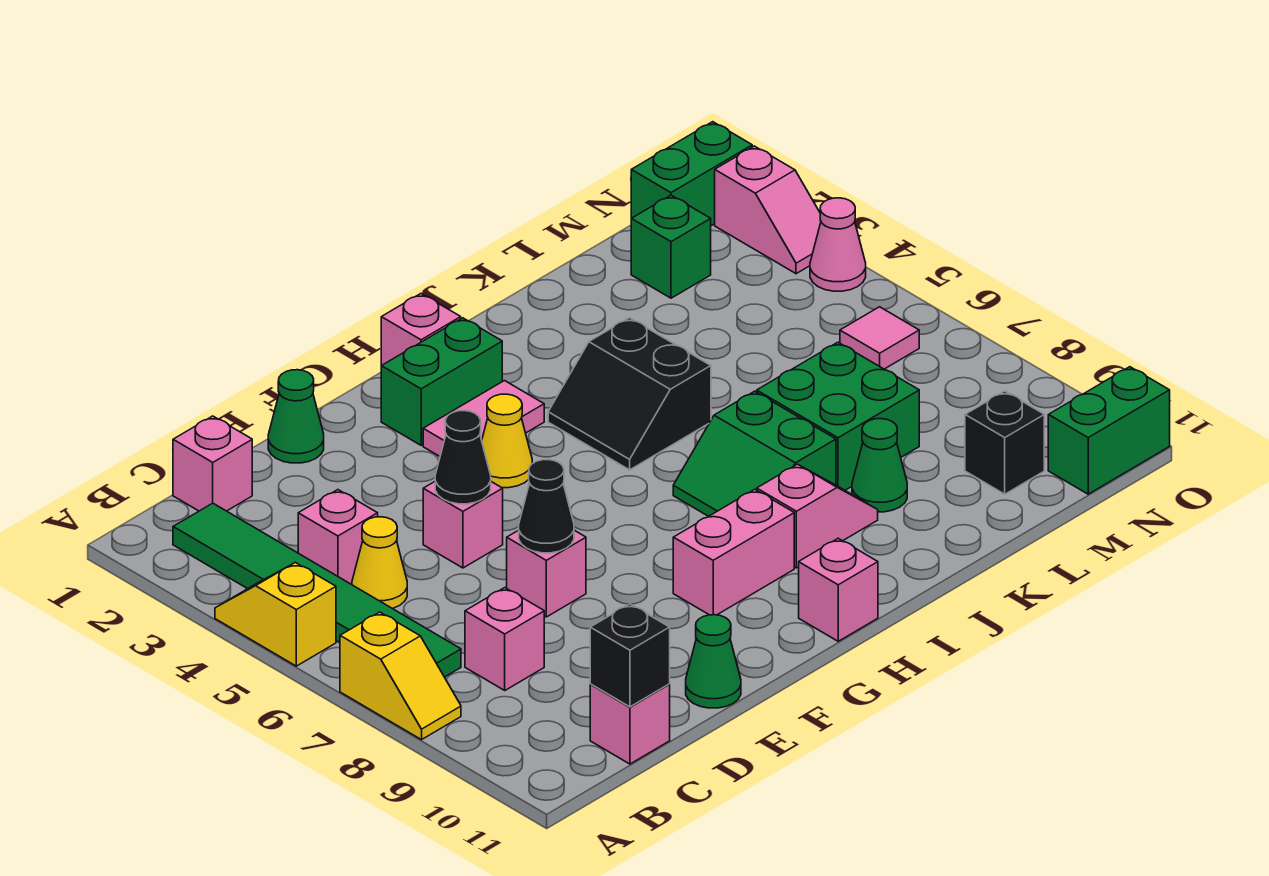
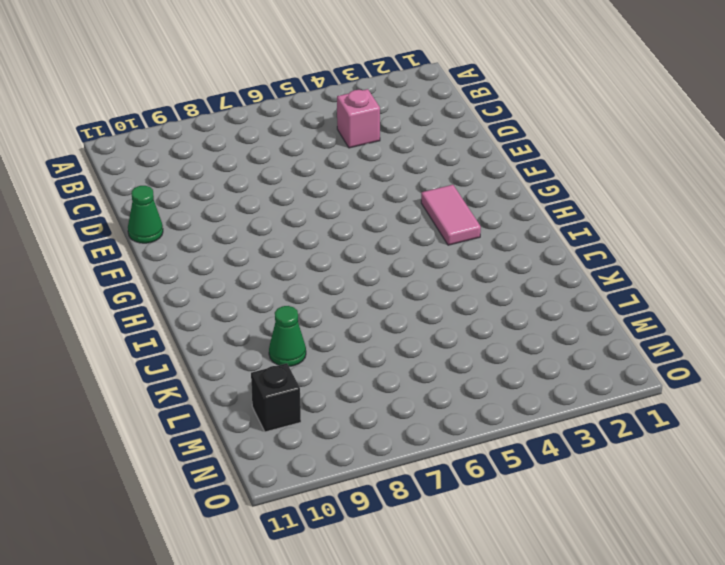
none -> yellow slope A4:A5 level 1 top 5
none -> yellow slope A7:A8 level 1 top 7
none -> green tile B2:B7 level 1
none -> pink brick C1 level 1

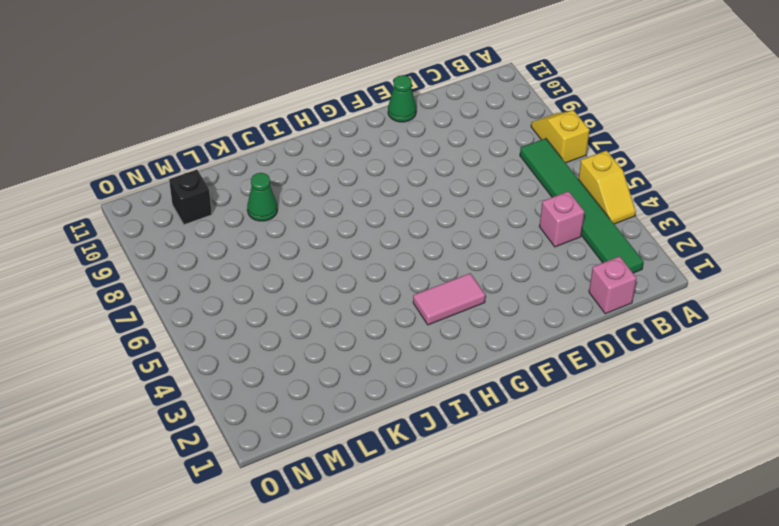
none -> yellow cone C5 level 1
none -> pink brick C8 level 1
none -> pink brick C11 level 1
none -> green cone E1 level 1

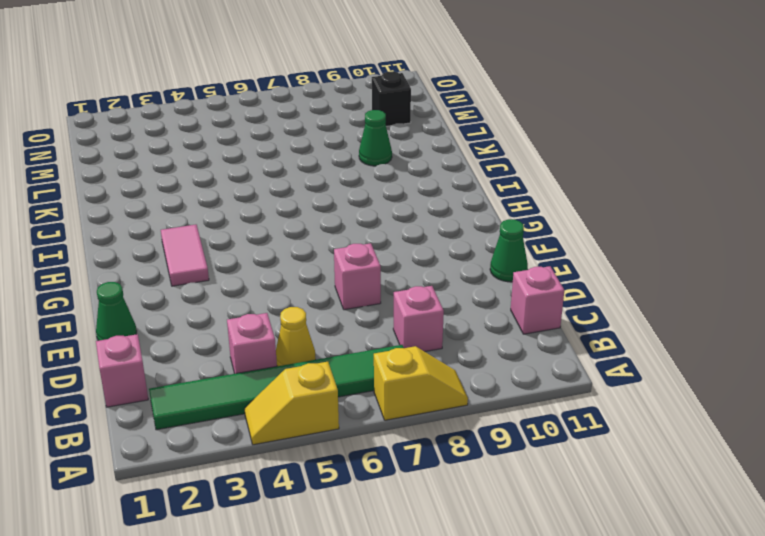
none -> pink brick E5 level 1
none -> green brick G2:H2 level 1
none -> yellow cone G4 level 1
none -> pink brick G9:H9 level 1

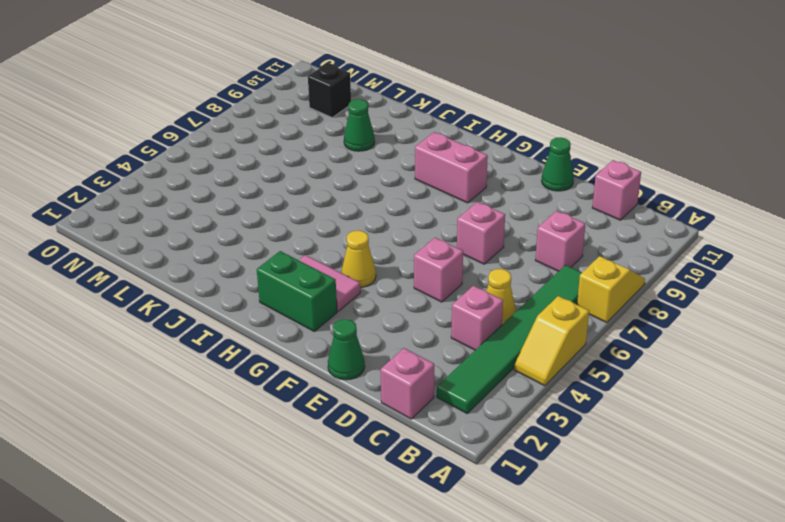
none -> pink brick H1 level 1
none -> pink brick H11 level 1
none -> black slope I4:J5 level 1 top J
none -> green slope I7:J8 level 1 top J

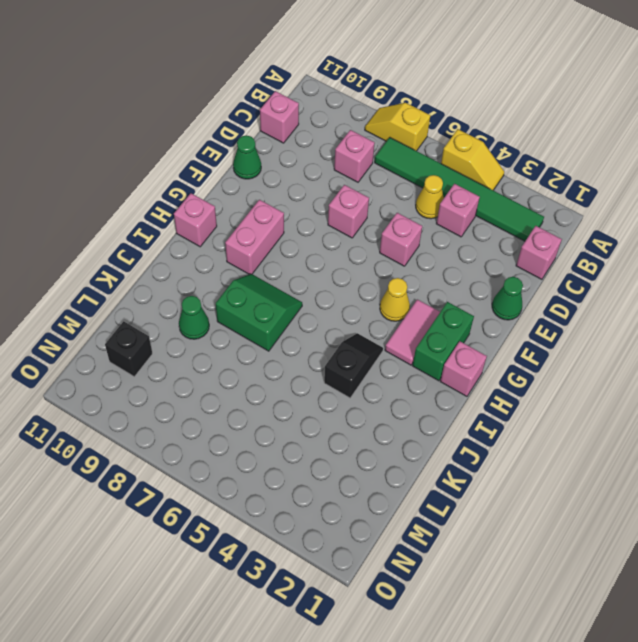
black slope I4:J4 level 1 top J -> black slope I4:J5 level 1 top J
none -> pink slope I9:J9 level 1 top I
none -> green brick K7:L8 level 1
none -> green brick M2 level 1
none -> green brick N1:O1 level 1

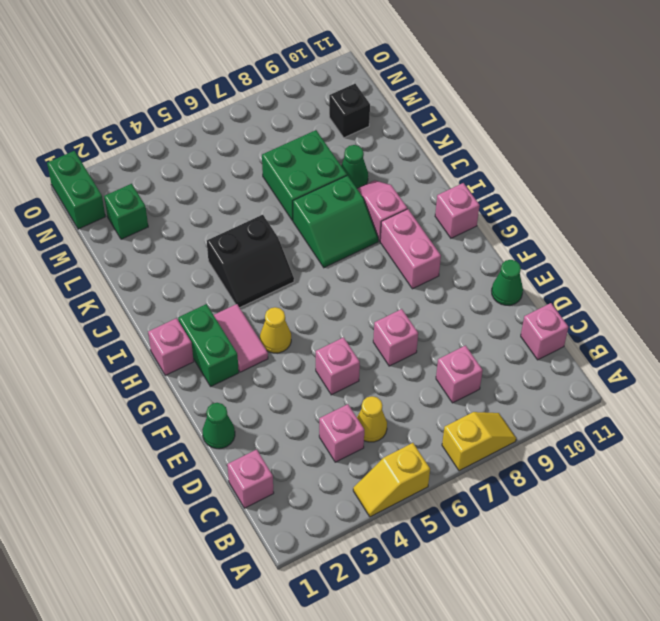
none -> green tile B2:B7 level 1
none -> pink tile N6 level 1
none -> green brick N11:O11 level 1
none -> pink slope O2:O3 level 1 top 2

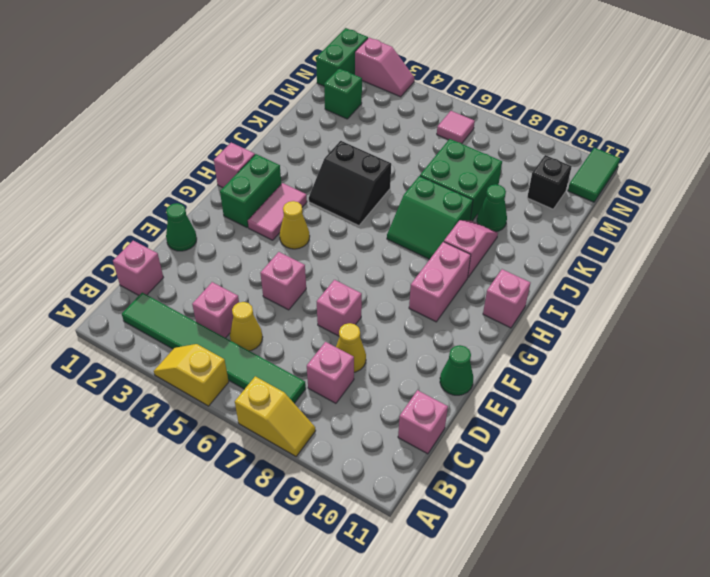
yellow cone D8 level 1 -> none
green tile N11:O11 level 1 -> green brick N11:O11 level 1
none -> pink cone O4 level 1
none -> black brick C11 level 2
none -> black cone E5 level 2
none -> black cone E7 level 2

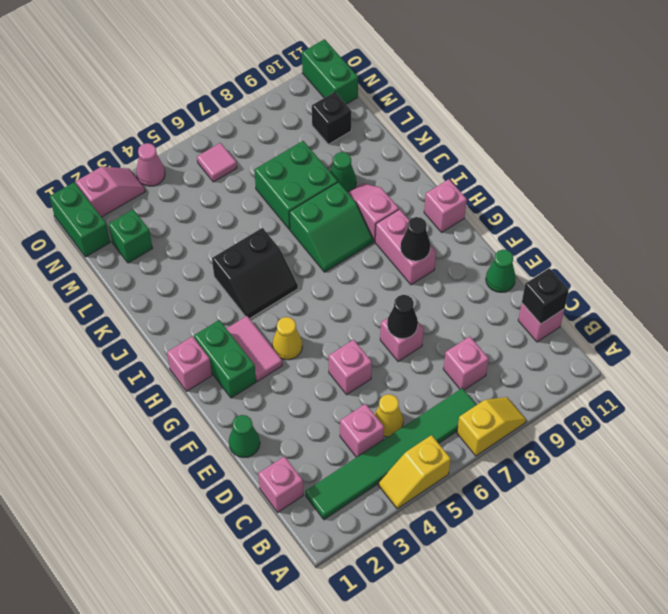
black cone G9 level 2 -> black cone E5 level 2

